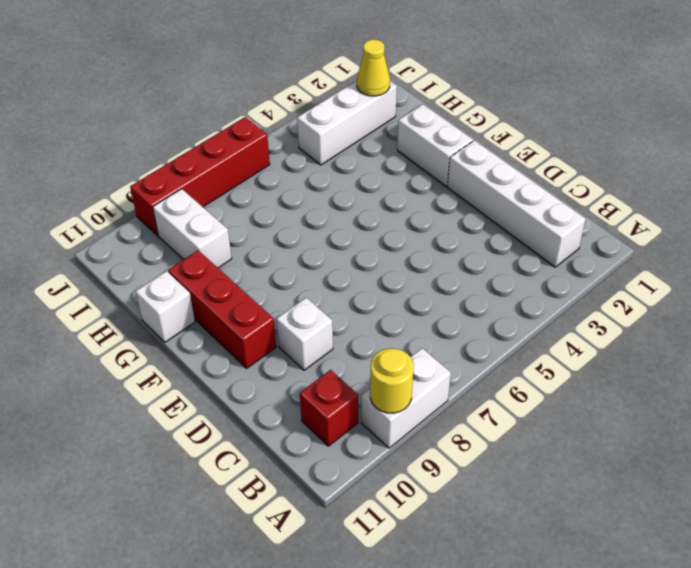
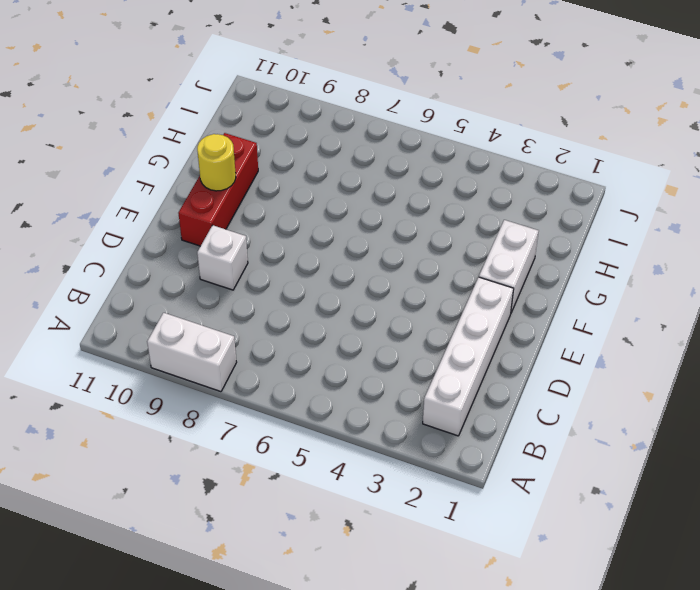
yellow round brick F10 level 2 -> yellow round brick A9 level 2
none -> red brick B10 level 1
none -> white brick G11 level 1
none -> white brick H9:I9 level 1

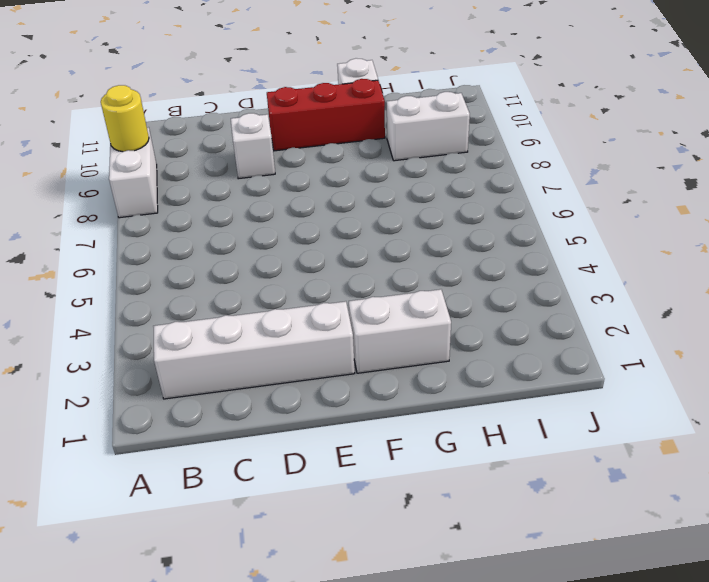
none -> red brick B10 level 1
none -> white brick I2:I4 level 1
none -> red brick J6:J9 level 1

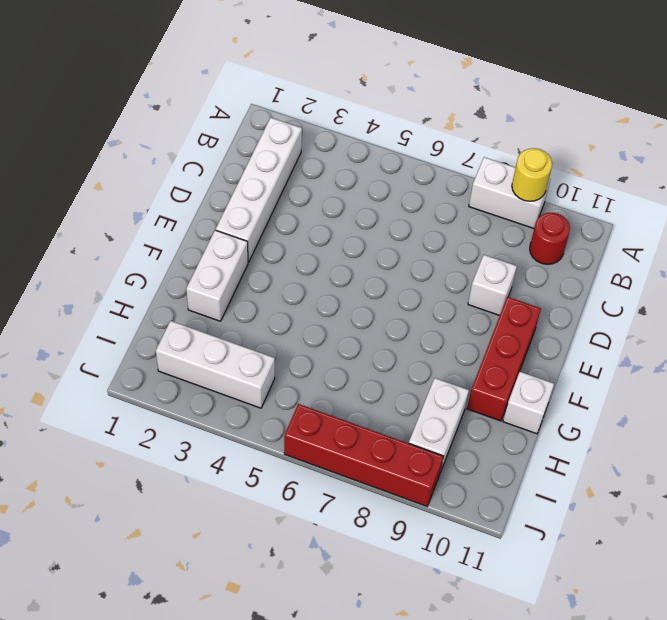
red round brick B10 level 1 -> red brick B10 level 1
none -> yellow cone I2 level 2

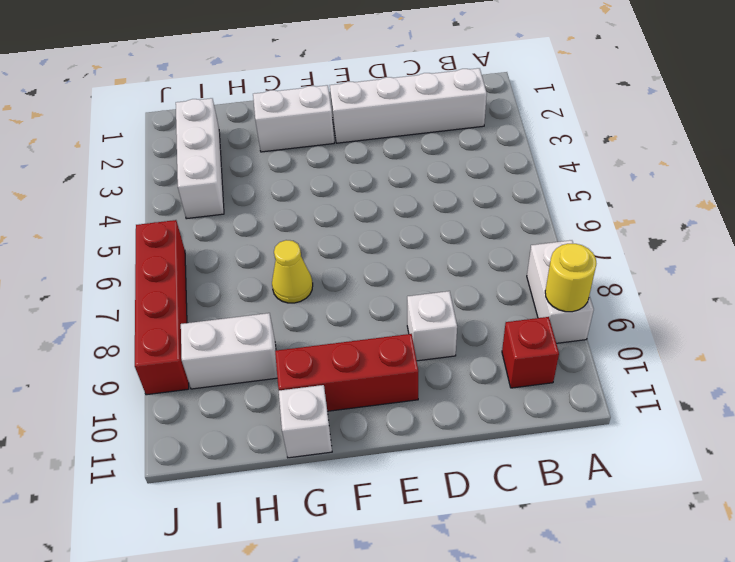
yellow cone G7 level 1 -> yellow cone I2 level 2

